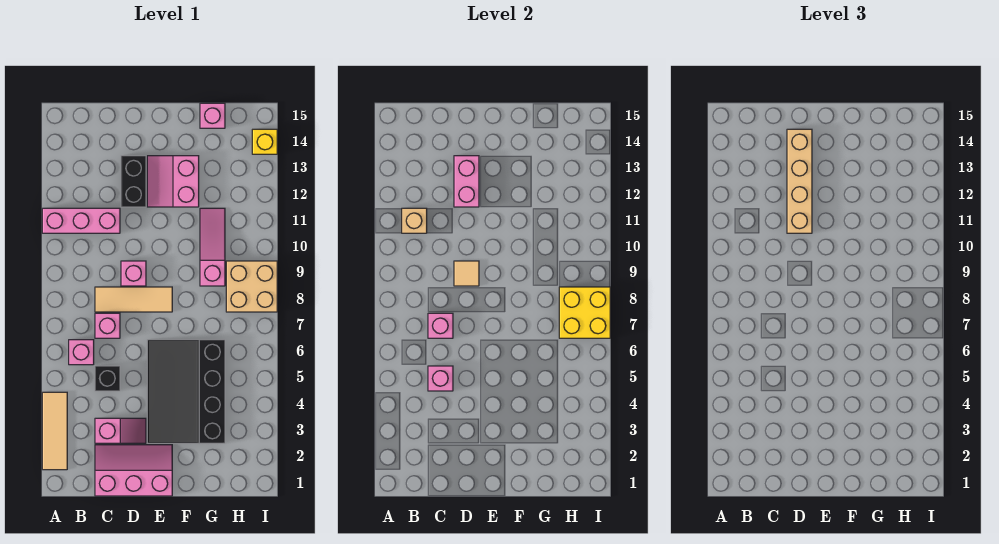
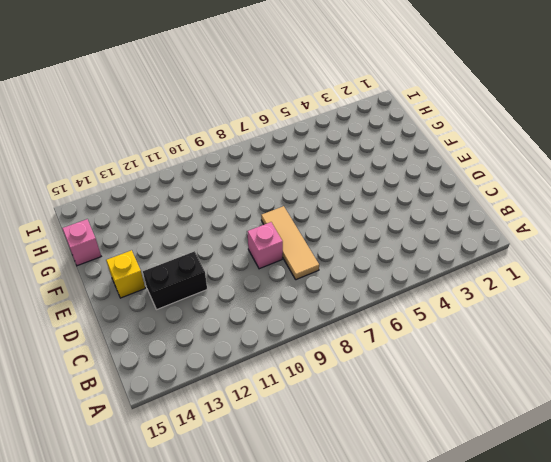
yellow brick E14 level 1 -> yellow brick I14 level 1
none -> tan tile A2:A4 level 1
none -> pink brick A11:C11 level 1
none -> pink brick B6 level 1

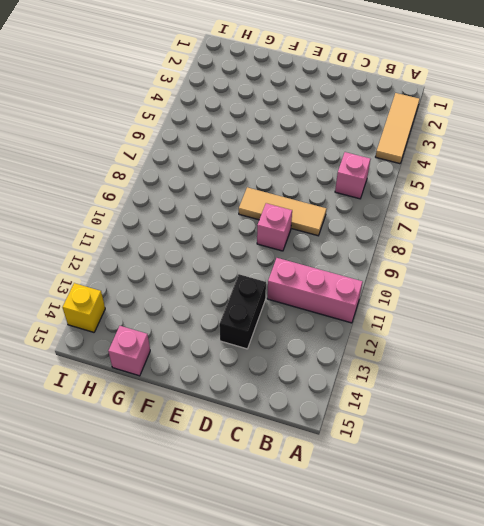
none -> pink slope C1:E2 level 1 top 1
none -> pink slope C3:D3 level 1 top C
none -> black brick C5 level 1

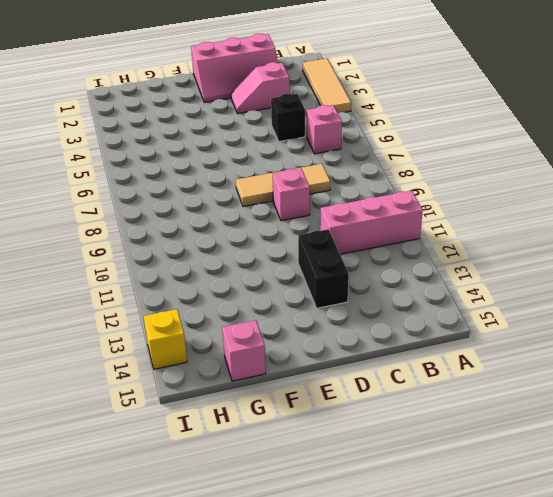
none -> pink brick C7 level 1
none -> black slope E3:G6 level 1 top G
none -> pink slope E12:F13 level 1 top F

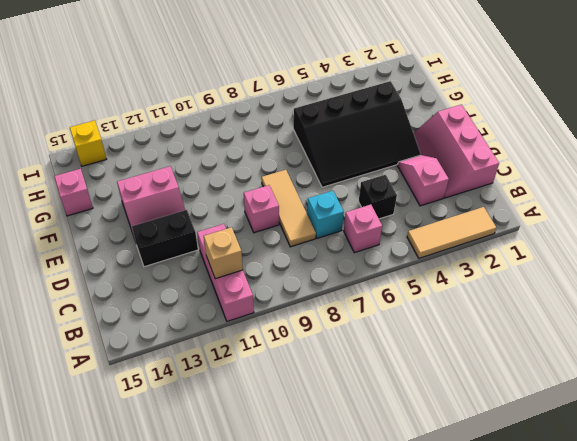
cyan brick C7 level 1 -> pink brick C7 level 1
none -> pink slope G9:G11 level 1 top 9
none -> tan brick H8:I9 level 1
none -> pink brick C5 level 2

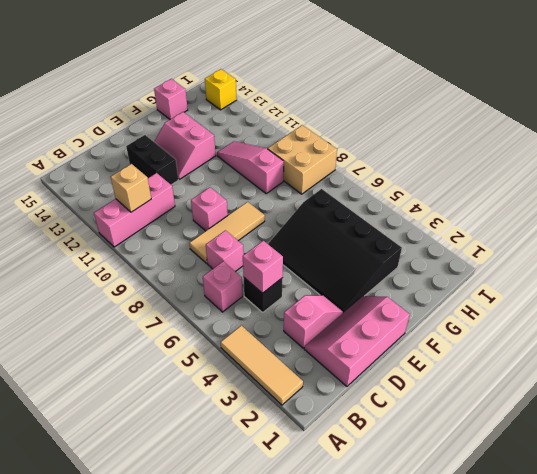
none -> pink brick C7 level 2
none -> tan tile D9 level 2
none -> pink brick D12:D13 level 2

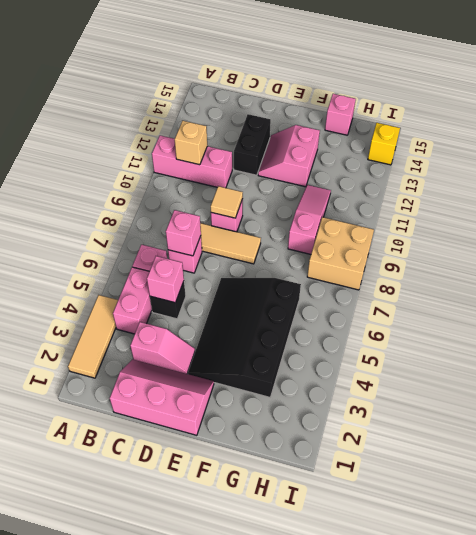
pink brick B4:B5 level 1 -> pink brick D12:D13 level 2
none -> yellow brick H7:I8 level 2
none -> tan brick D11:D14 level 3

